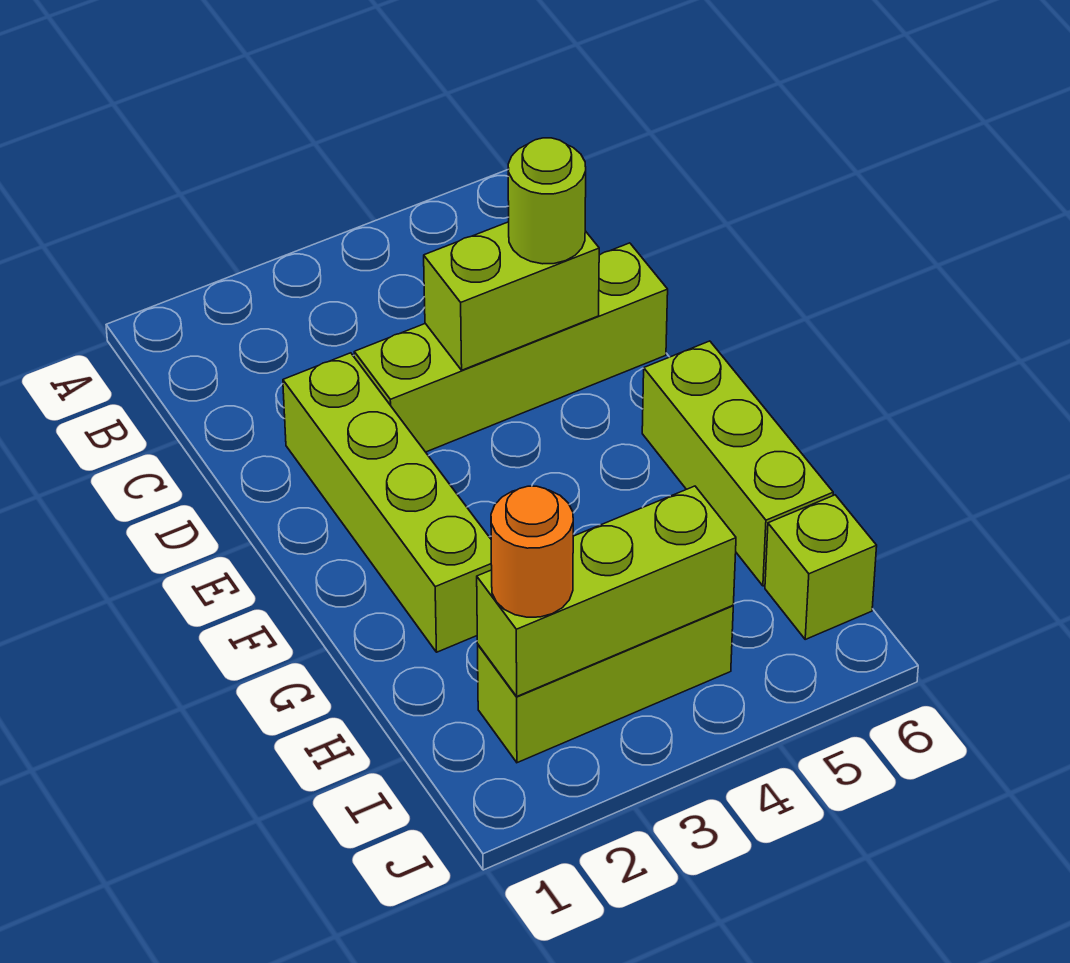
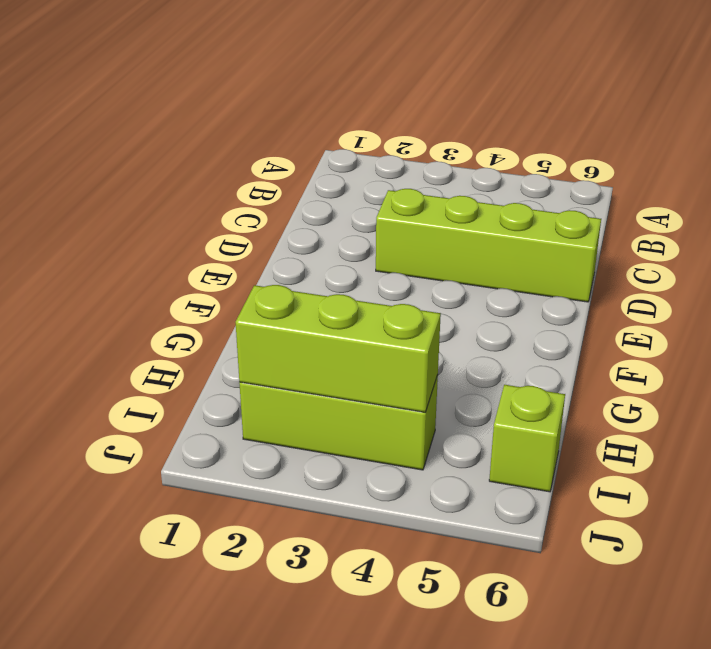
none -> lime brick D2:G2 level 1
none -> lime brick F6:H6 level 1

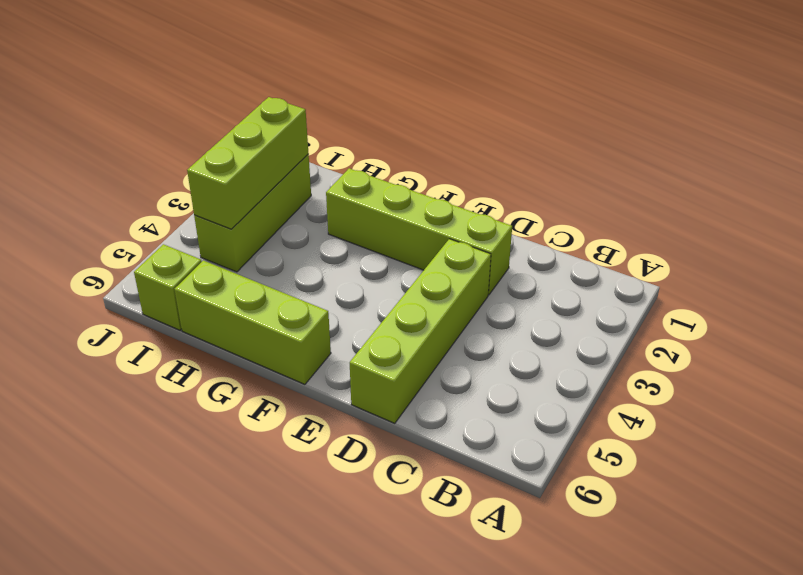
none -> lime brick D4:D5 level 2
none -> lime round brick D5 level 3

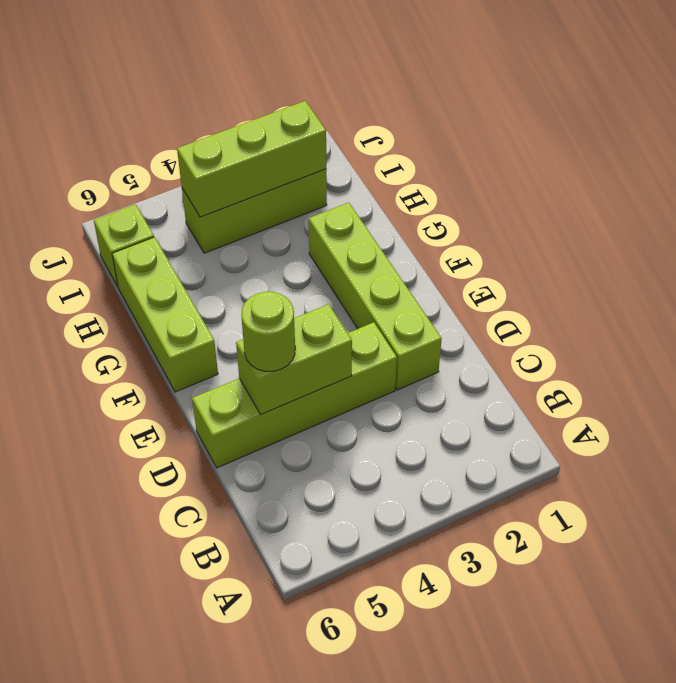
none -> orange round brick I2 level 3

